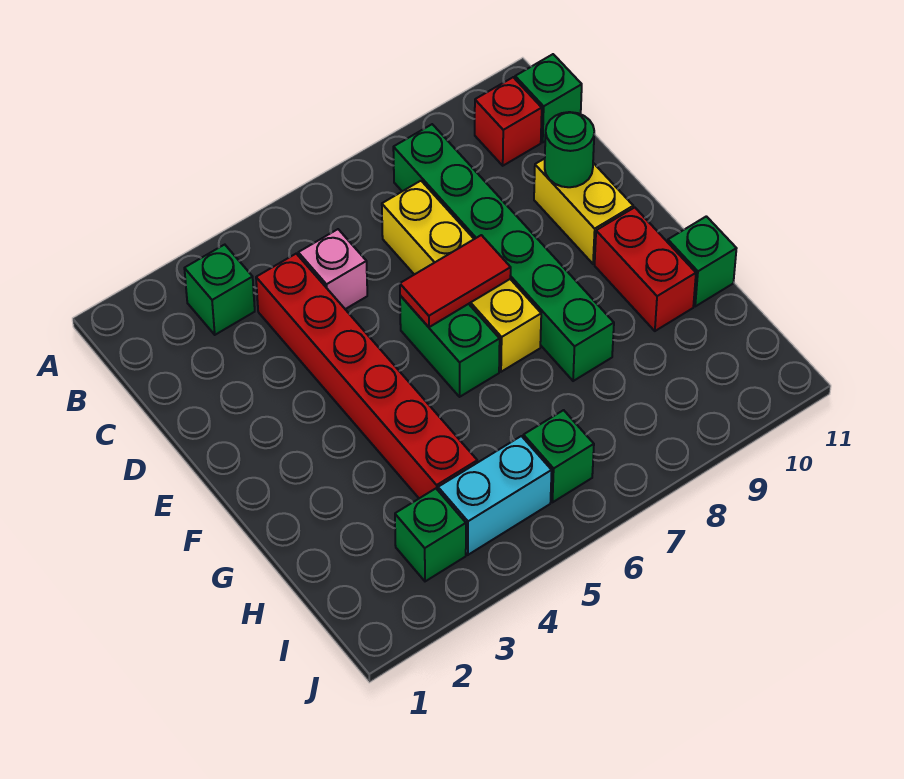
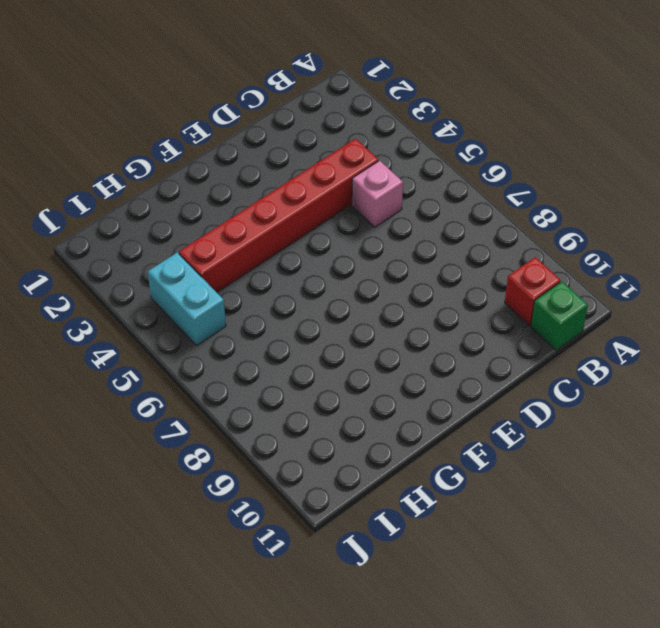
none -> green brick B3 level 1
none -> green brick B8:G8 level 1
none -> yellow brick C7:F7 level 1

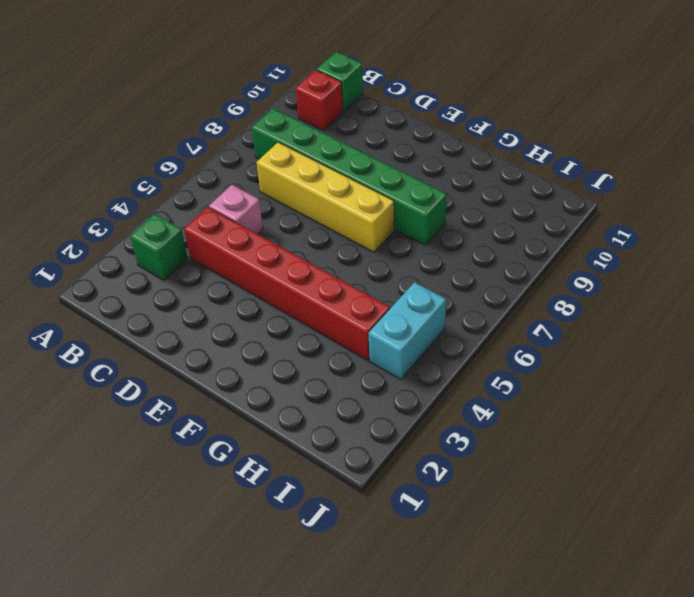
none -> yellow brick D10:E10 level 1
none -> green brick E6:F6 level 1
none -> red brick F10:G10 level 1

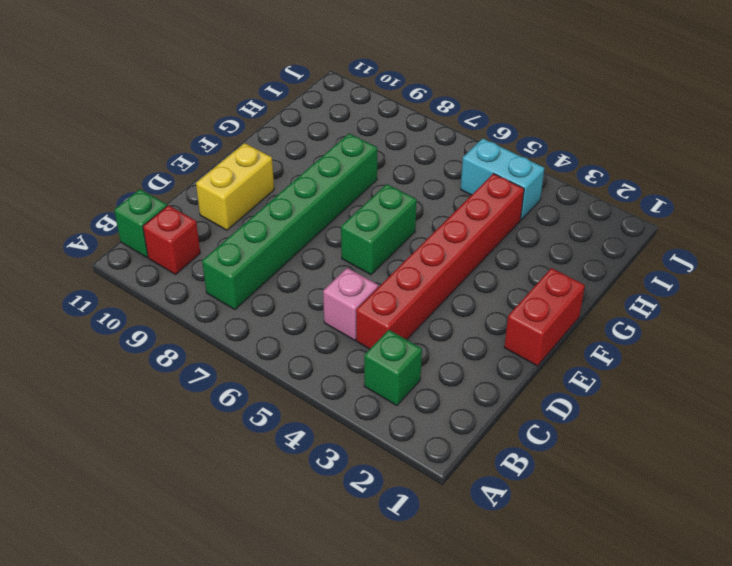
red brick E1:F1 level 1 -> red brick F10:G10 level 1
none -> yellow brick C7:F7 level 1
none -> green brick G11 level 1
none -> green brick I3 level 1

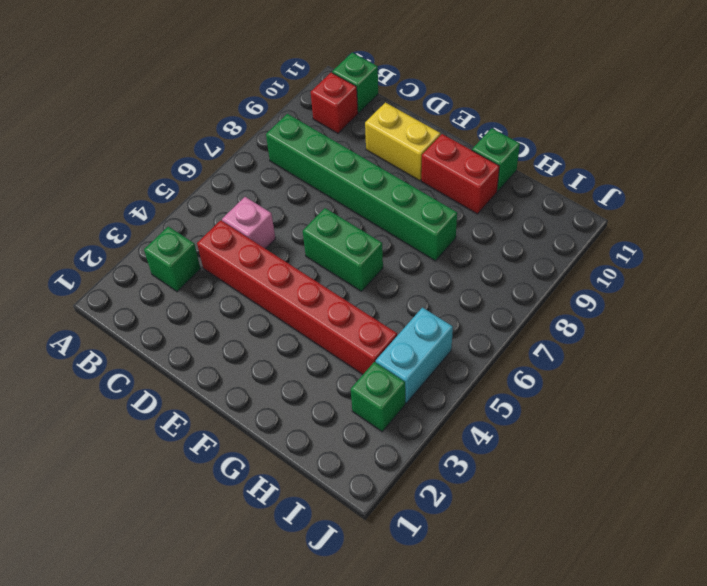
none -> yellow brick C7:F7 level 1
none -> green brick I6 level 1
none -> green round brick D10 level 2

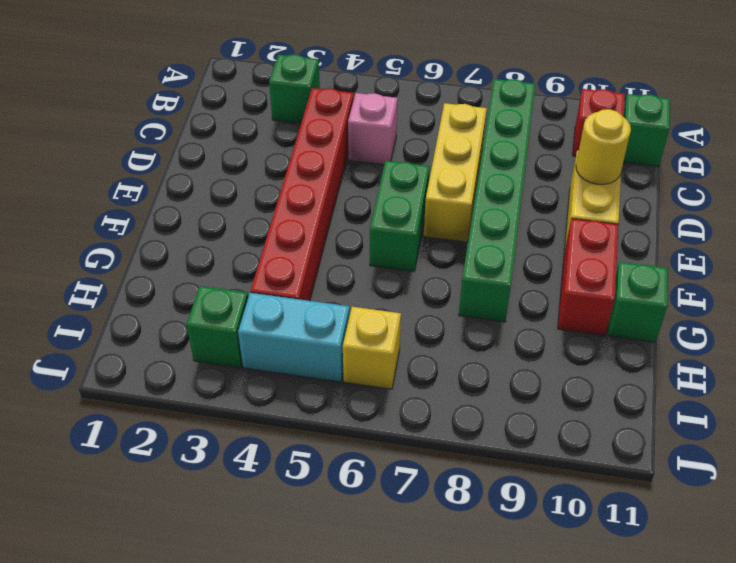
yellow brick C7:E7 level 1 -> yellow brick C7:F7 level 1
yellow round brick D10 level 2 -> green round brick D10 level 2
yellow brick I6 level 1 -> green brick I6 level 1
none -> red tile E6:E7 level 2

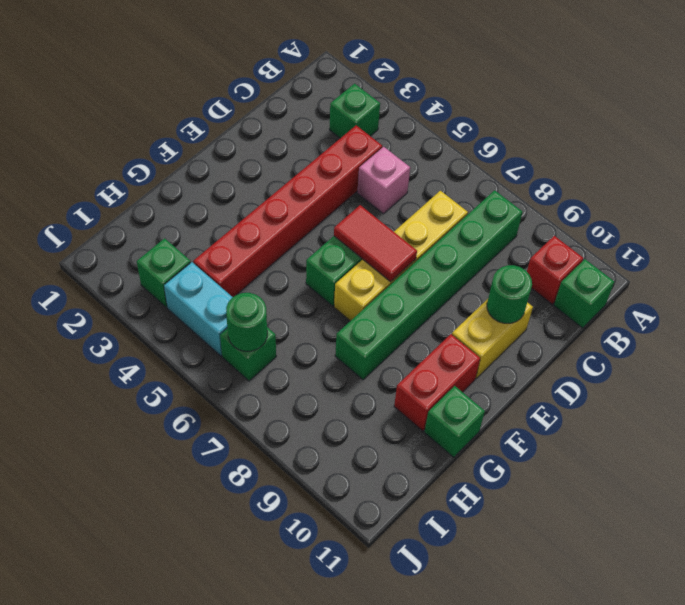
green round brick I6 level 2 -> none

